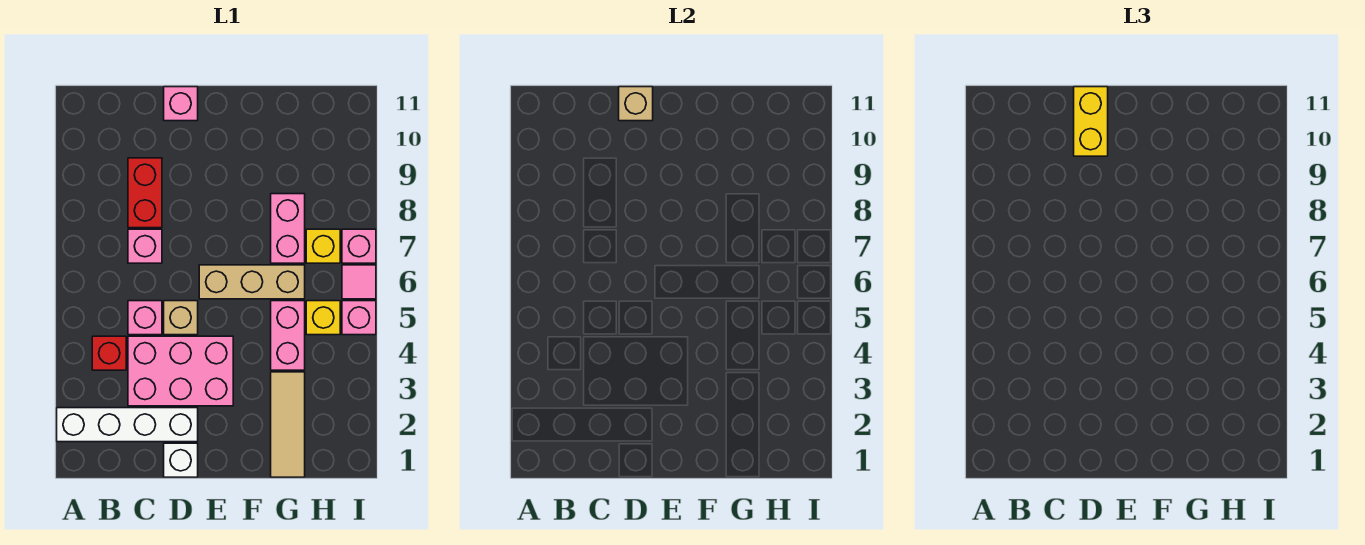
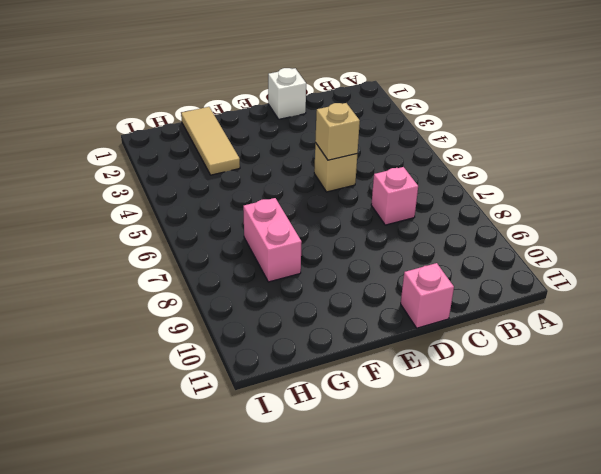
tan brick D5 level 2 -> tan brick D11 level 2
none -> white brick A2:D2 level 1
none -> red brick B4 level 1
none -> pink brick C3:E4 level 1

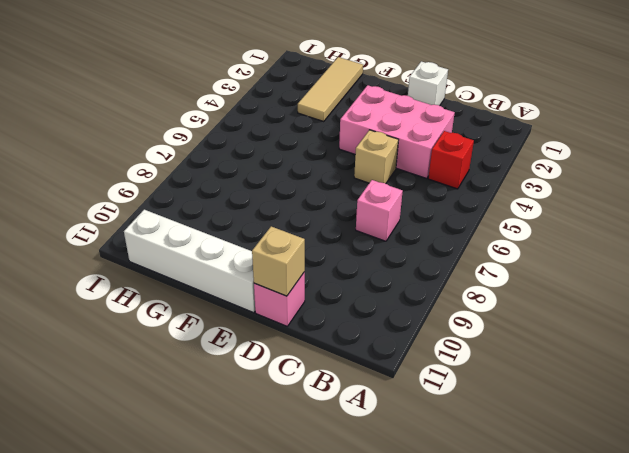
white brick E11:H11 level 1 -> white brick A2:D2 level 1
none -> pink brick C5 level 1
none -> red brick C8:C9 level 1
none -> tan brick E6:G6 level 1

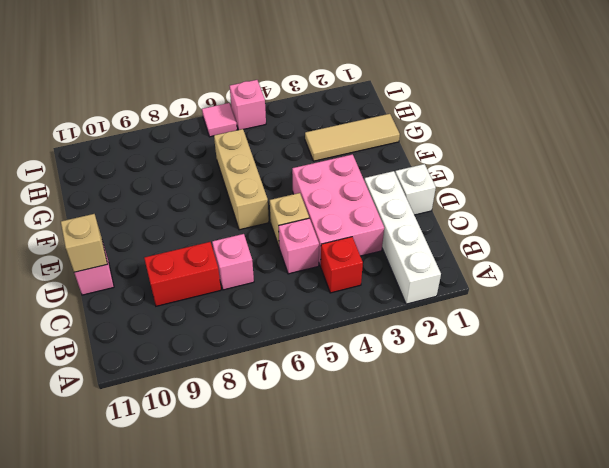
none -> pink brick G4:G5 level 1
none -> pink brick G7:G8 level 1
none -> yellow brick H5 level 1

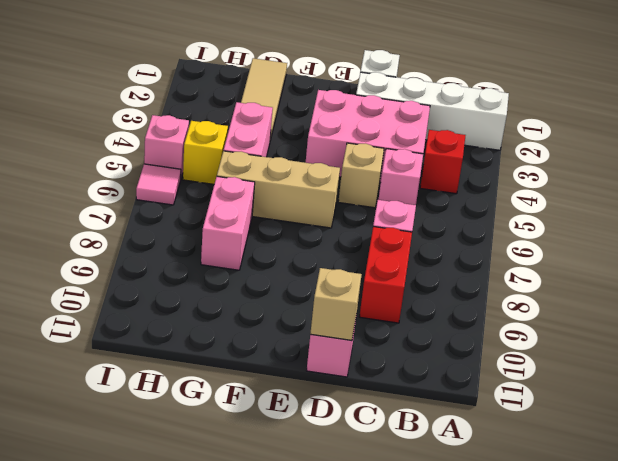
none -> yellow brick H7 level 1
none -> pink brick I7 level 1
none -> yellow brick D10:D11 level 3

